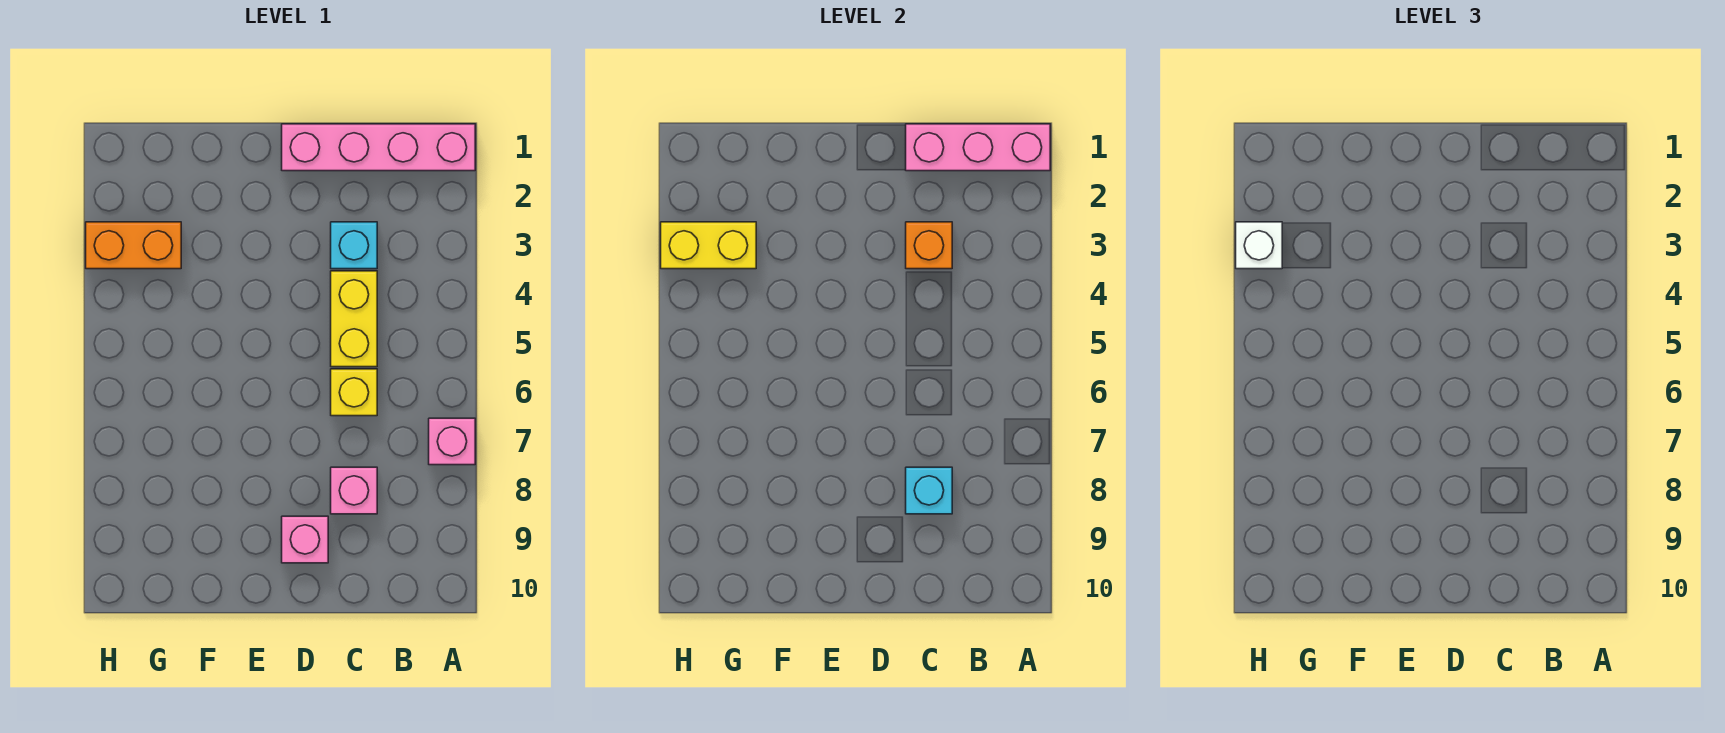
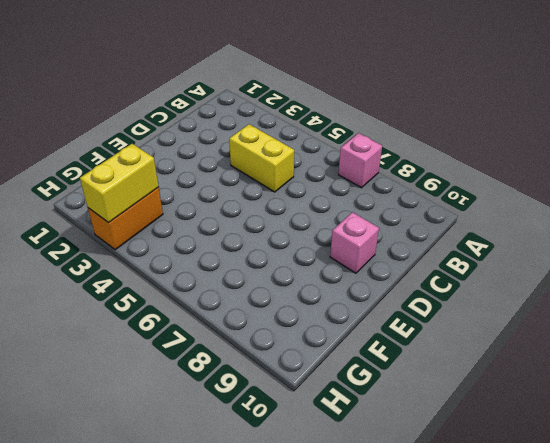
none -> pink brick A1:D1 level 1
none -> cyan brick C3 level 1
none -> yellow brick C6 level 1

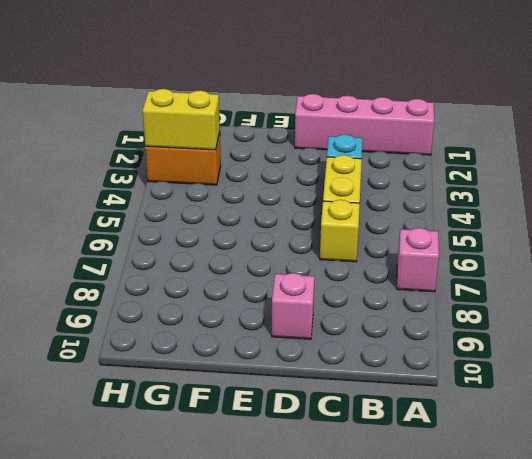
none -> pink brick C8 level 1
none -> pink brick A1:C1 level 2
none -> orange brick C3 level 2

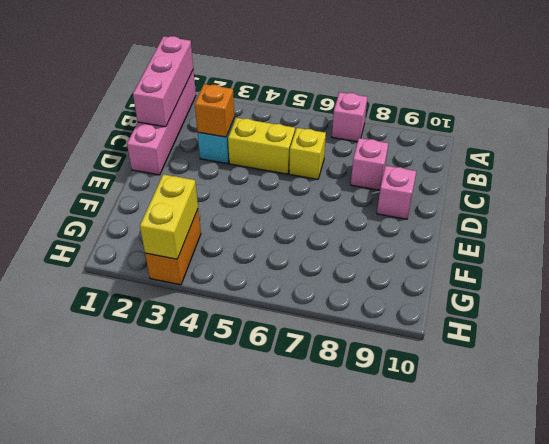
none -> cyan brick C8 level 2
none -> white brick H3 level 3

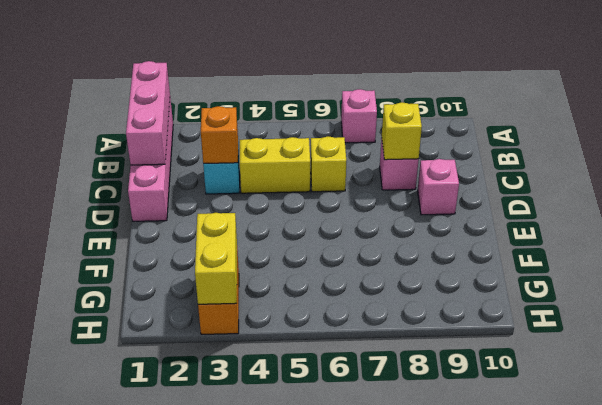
yellow brick C8 level 2 -> cyan brick C8 level 2
none -> white brick H3 level 3

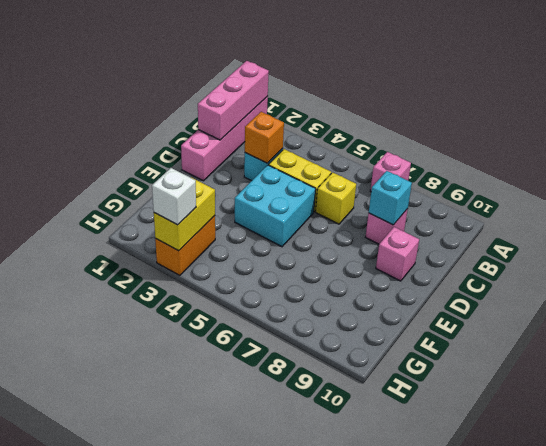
cyan brick D4:E5 level 1 -> none

